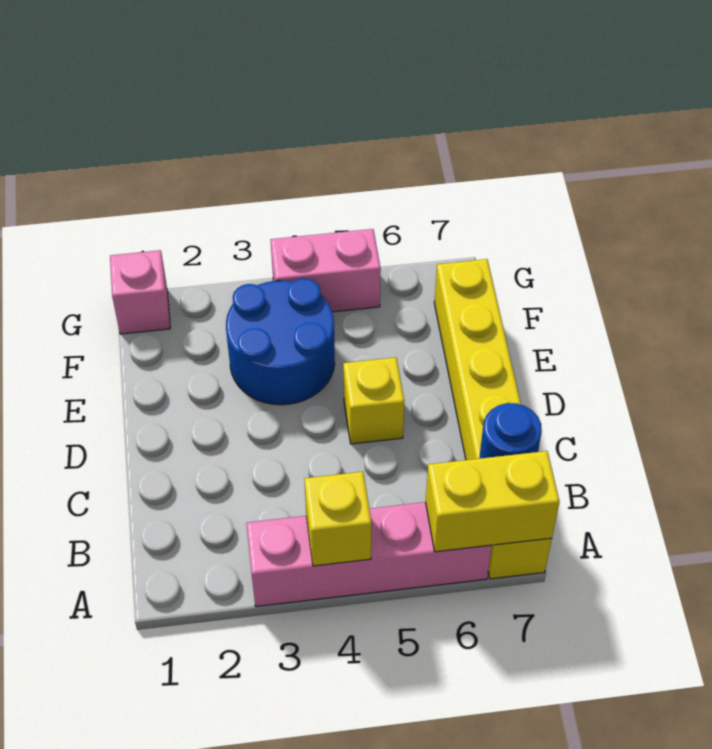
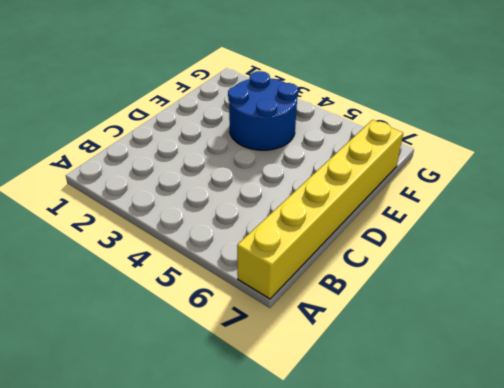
none -> pink brick A3:A6 level 1
none -> yellow brick D5 level 1

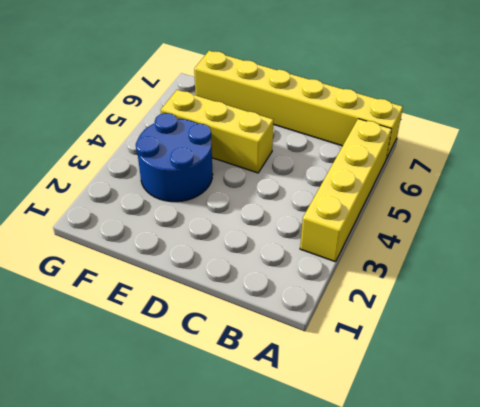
yellow brick A3:A6 level 1 -> pink brick A3:A6 level 1
yellow brick D5:F5 level 1 -> yellow brick D5 level 1
none -> pink brick G1 level 1
none -> pink brick G4:G5 level 1

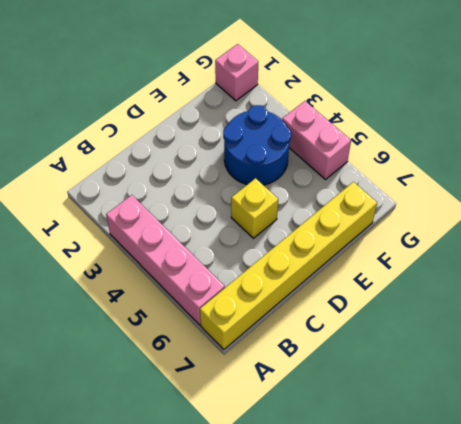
none -> yellow brick A4 level 2
none -> yellow brick A6:A7 level 2

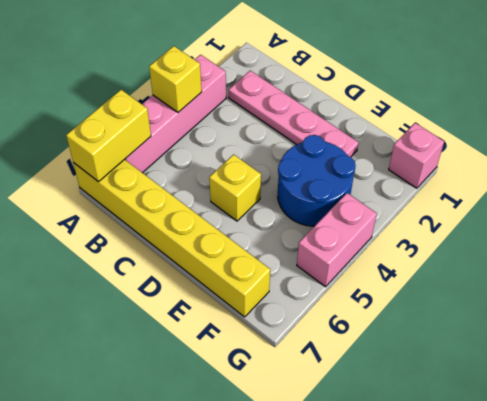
pink plate B2:E2 level 1 -> none
none -> blue round brick B7 level 2

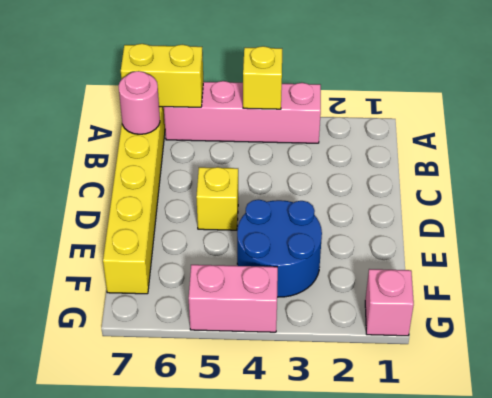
pink round brick B7 level 2 -> blue round brick B7 level 2

